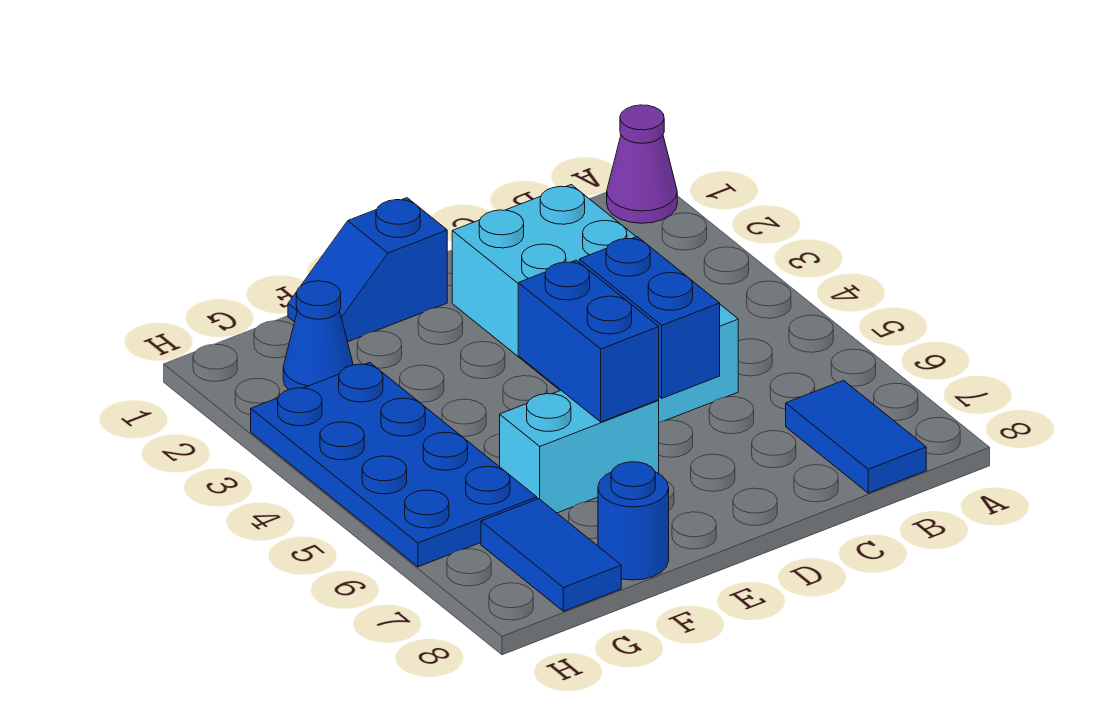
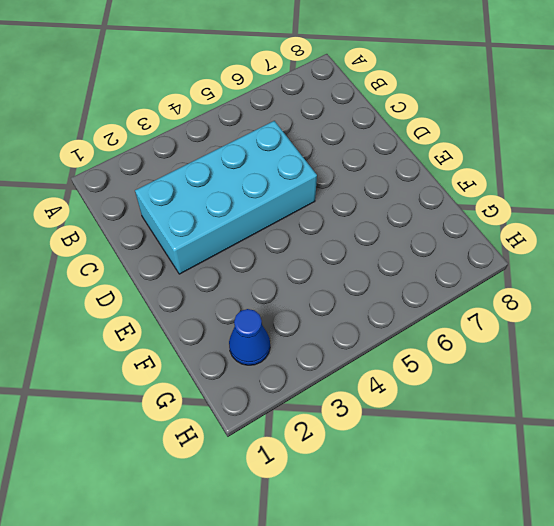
none -> purple cone A1 level 1
none -> blue tile B7:B8 level 1

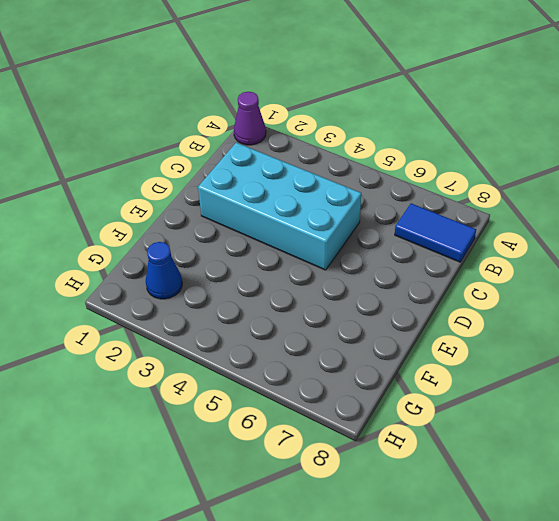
none -> blue slope E1:F1 level 1 top E
none -> cyan brick E6:F6 level 1

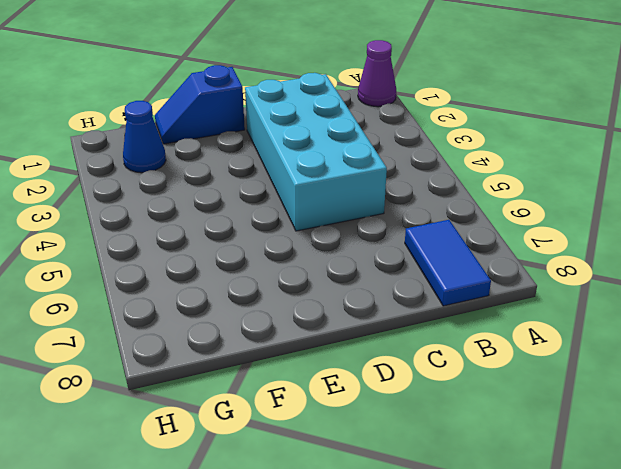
none -> cyan brick E6:F6 level 1
none -> blue round brick F8 level 1

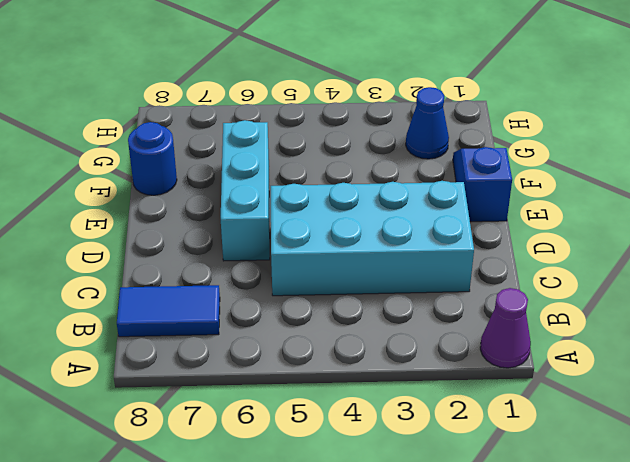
cyan brick D6:F6 level 1 -> cyan brick E6:F6 level 1
none -> blue plate G3:H6 level 1
none -> blue tile G7:G8 level 1

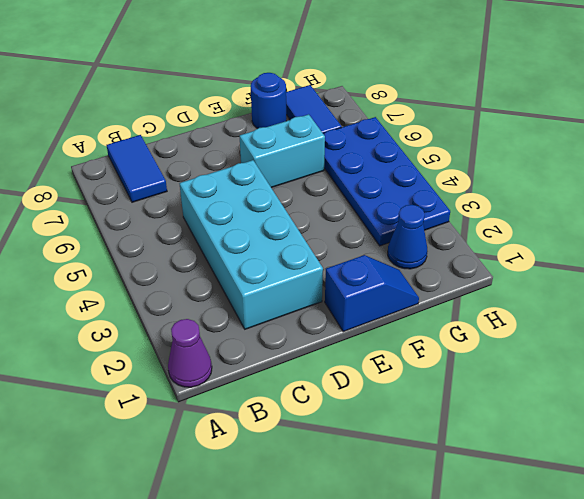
none -> blue brick D5:D6 level 2
none -> blue brick E5:E6 level 2

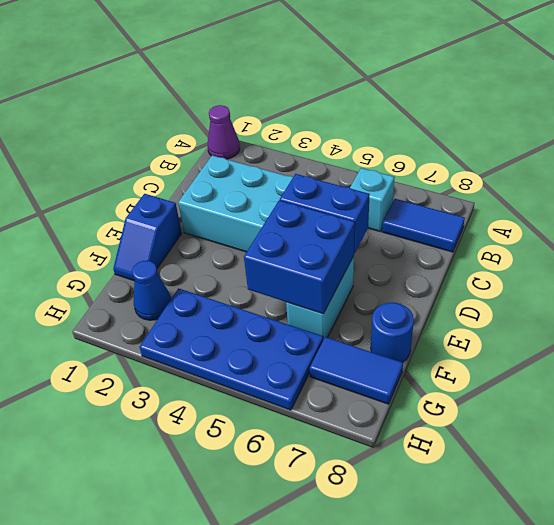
cyan brick B6 level 1 -> none
blue brick E5:F6 level 2 -> blue brick E5:E6 level 2

